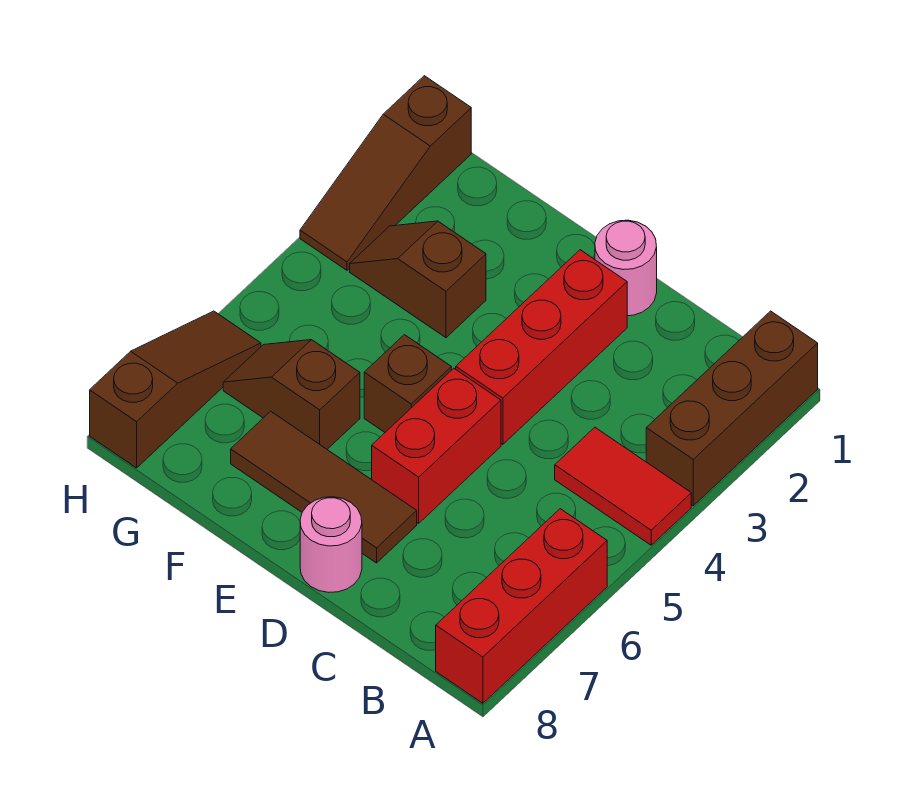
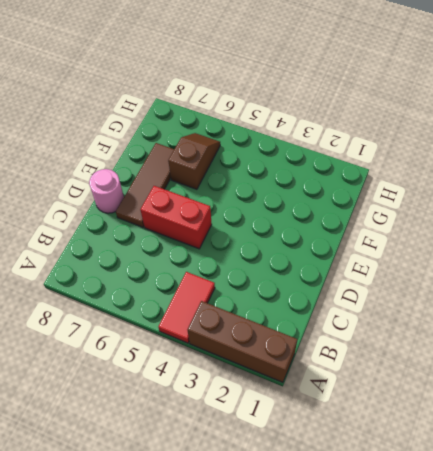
none -> red brick A6:A8 level 1
none -> pink round brick D1 level 1
none -> red brick D2:D4 level 1

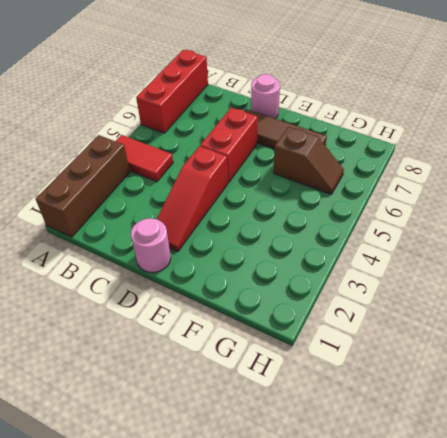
red slope D2:D4 level 1 top 4 -> red brick D2:D4 level 1
none -> brown brick E5 level 1
none -> brown slope F3:G3 level 1 top F
none -> brown slope H1:H3 level 1 top 1

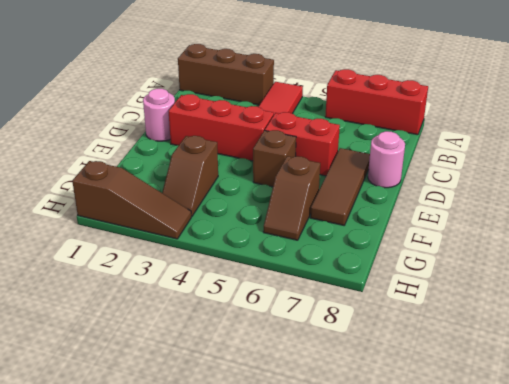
none -> brown slope H6:H8 level 1 top 8

